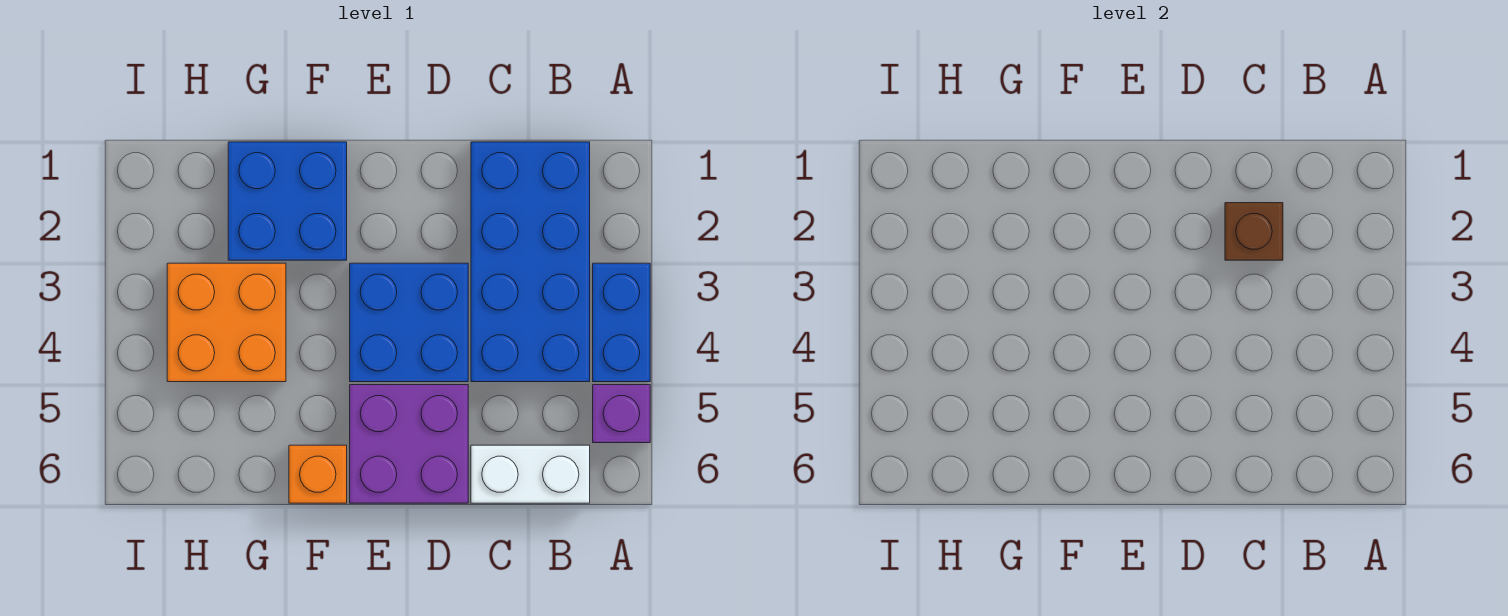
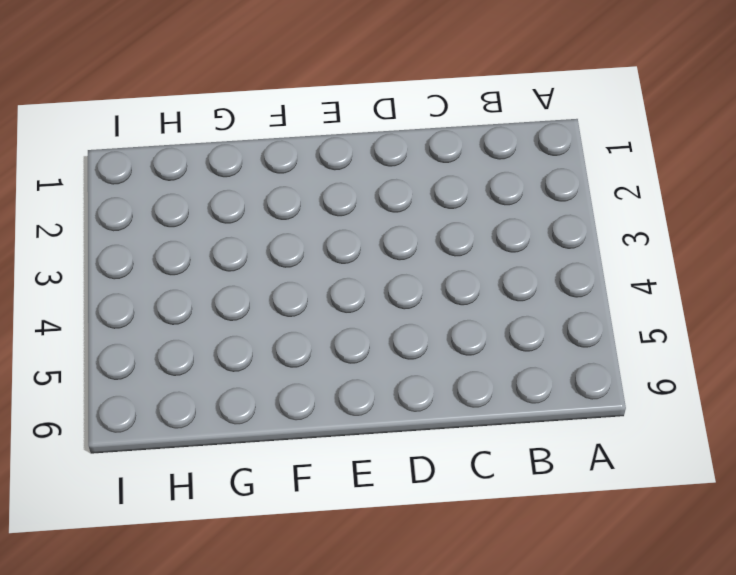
none -> blue brick A3:A4 level 1
none -> purple brick A5 level 1

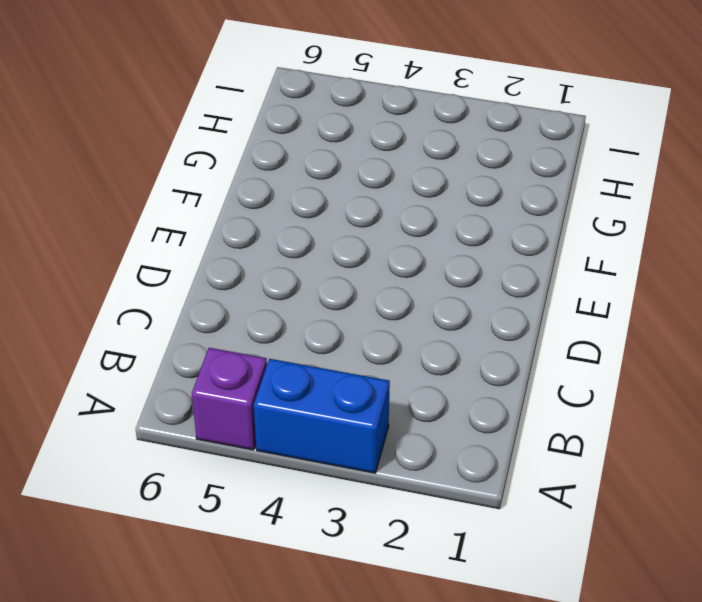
none -> blue brick B1:C4 level 1
none -> white brick B6:C6 level 1

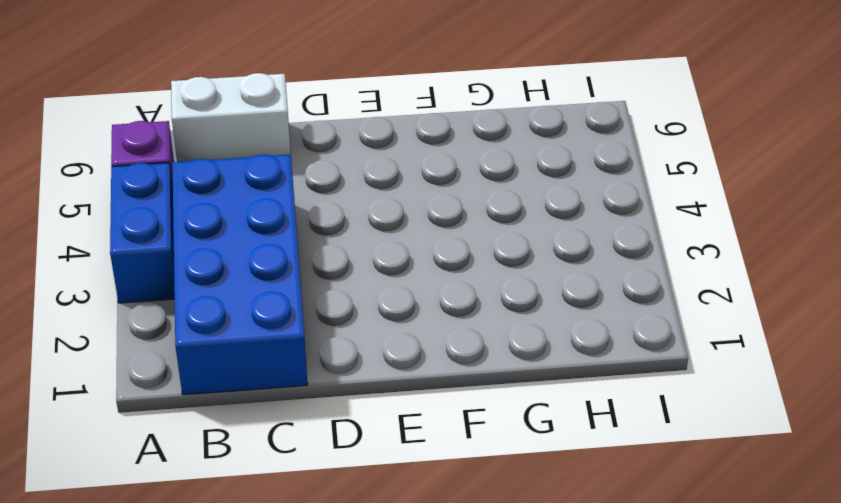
none -> blue brick D3:E4 level 1
none -> purple brick D5:E6 level 1

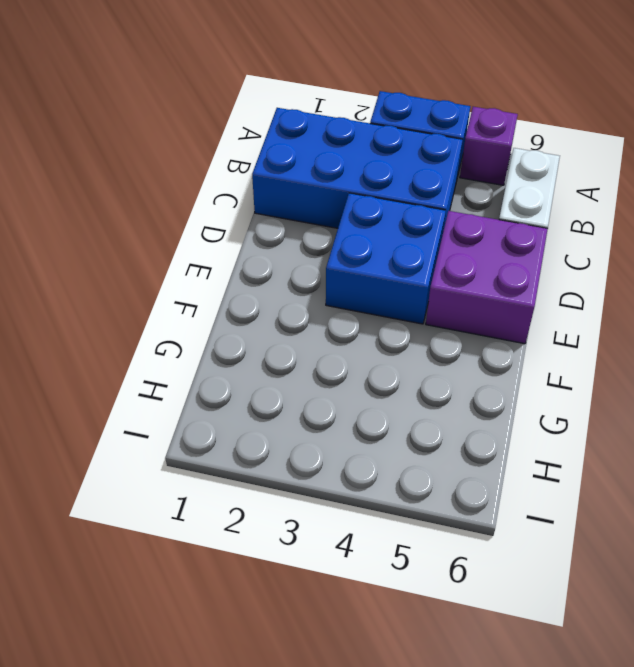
none -> blue brick F1:G2 level 1
none -> orange brick F6 level 1

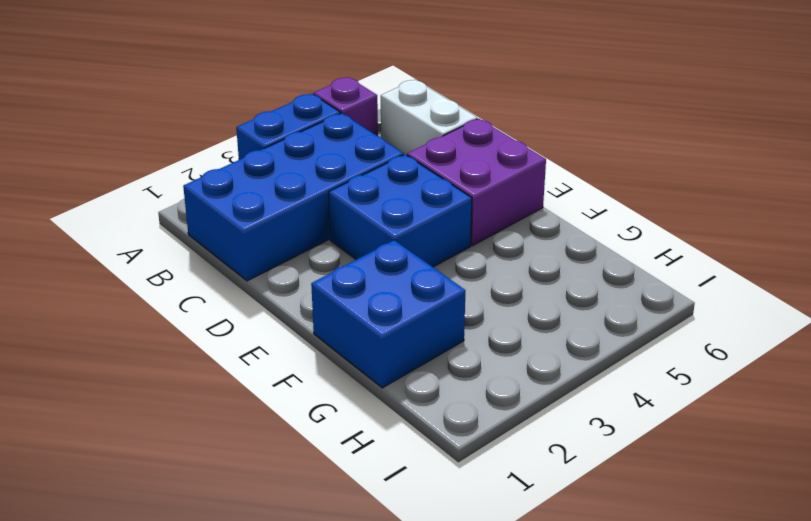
none -> orange brick F6 level 1
none -> orange brick G3:H4 level 1

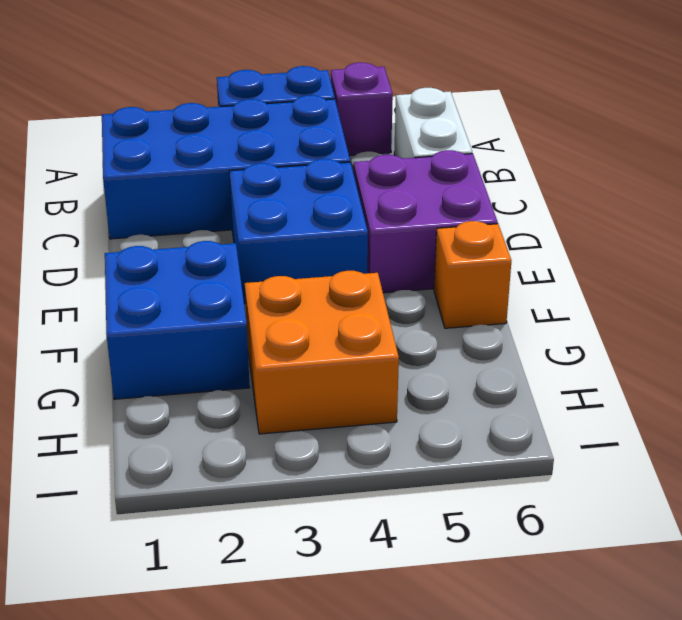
none -> brown brick C2 level 2

